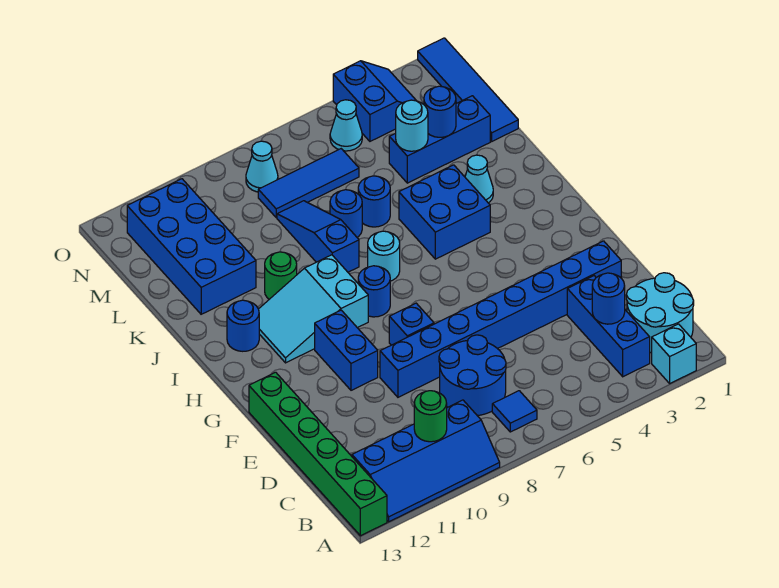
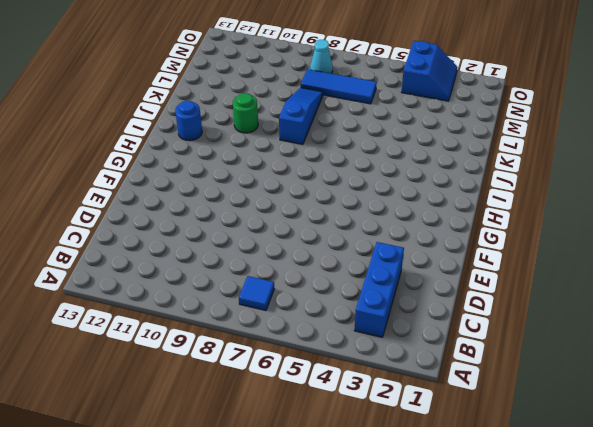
none -> cyan brick A2 level 1
none -> blue slope A9:B12 level 1 top B
none -> green brick A13:F13 level 1
none -> cyan round brick B1:C2 level 1

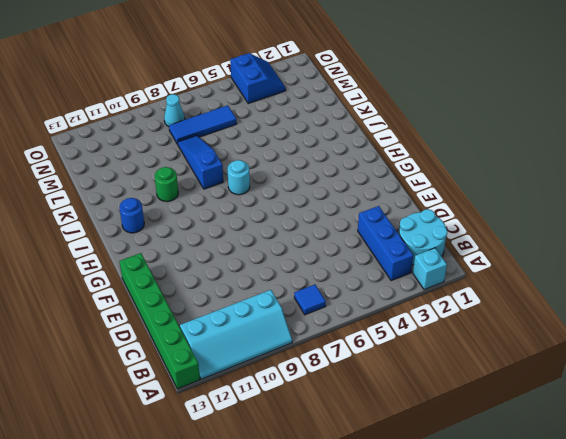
cyan slope A9:B12 level 1 top B -> blue slope A9:B12 level 1 top B
none -> blue round brick C7:D8 level 1
none -> blue brick E2:E9 level 1
none -> blue brick F8 level 1
none -> blue brick F10:G10 level 1

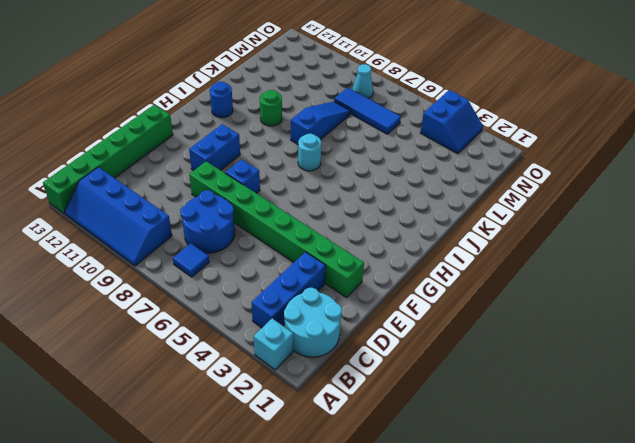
green brick E2:E9 level 1 -> blue brick E2:E9 level 1
none -> blue round brick H8 level 1
none -> cyan slope H9:I11 level 1 top 9
none -> blue brick I4:J5 level 1
none -> cyan cone J3 level 1

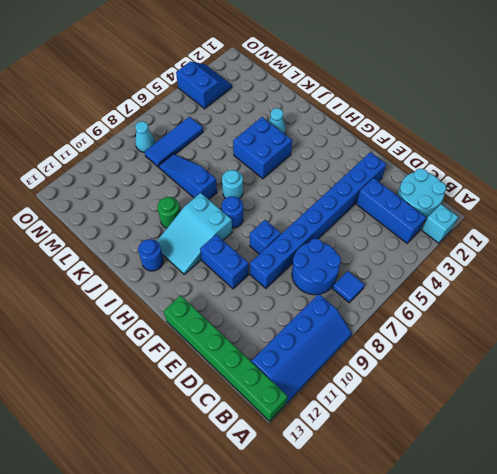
none -> blue round brick K6 level 1
none -> blue round brick K7 level 1
none -> blue brick K11:N12 level 1
none -> blue tile L1:O1 level 1

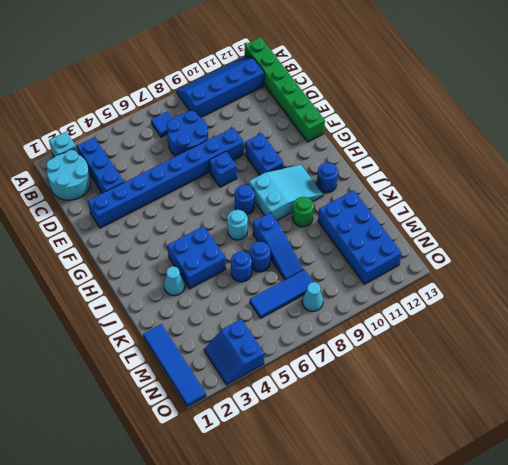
none -> blue brick L2:L4 level 1
none -> cyan cone N5 level 1
none -> green round brick B10 level 2
none -> blue round brick C3 level 2

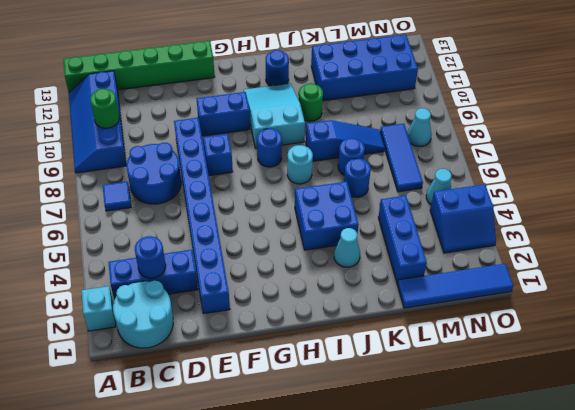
none -> blue round brick L3 level 2
none -> cyan round brick L4 level 2

